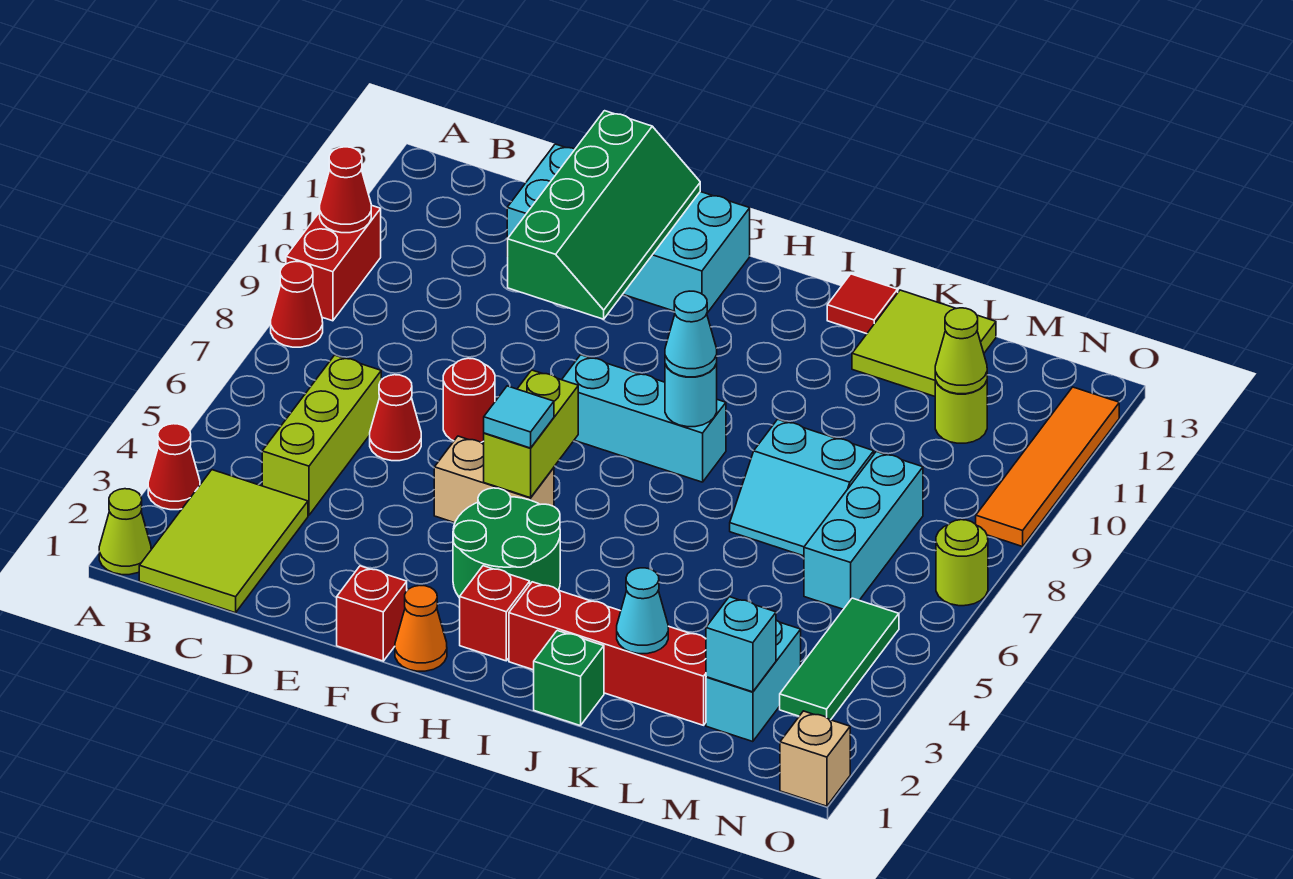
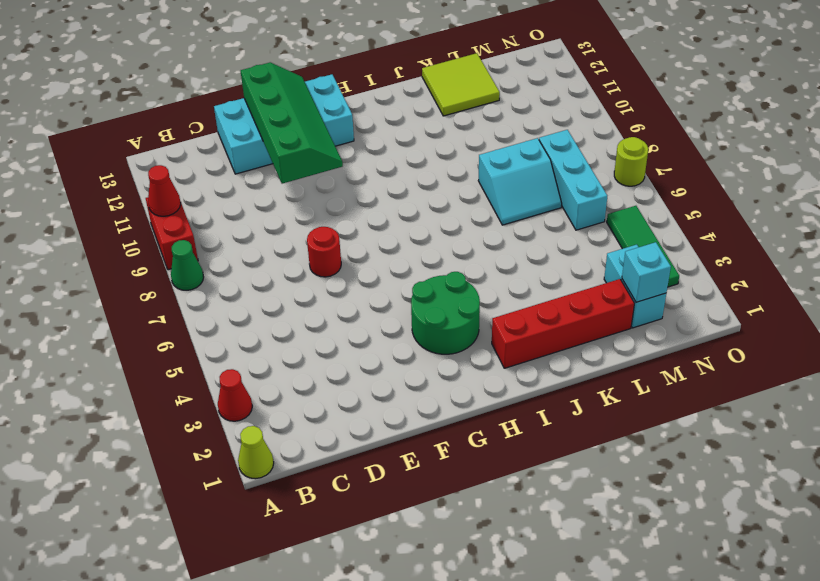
green cone A8 level 1 -> red cone A8 level 1
none -> lime tile B1:C3 level 1
none -> lime brick C4:C6 level 1
none -> red cone D6 level 1
none -> red brick F1 level 1

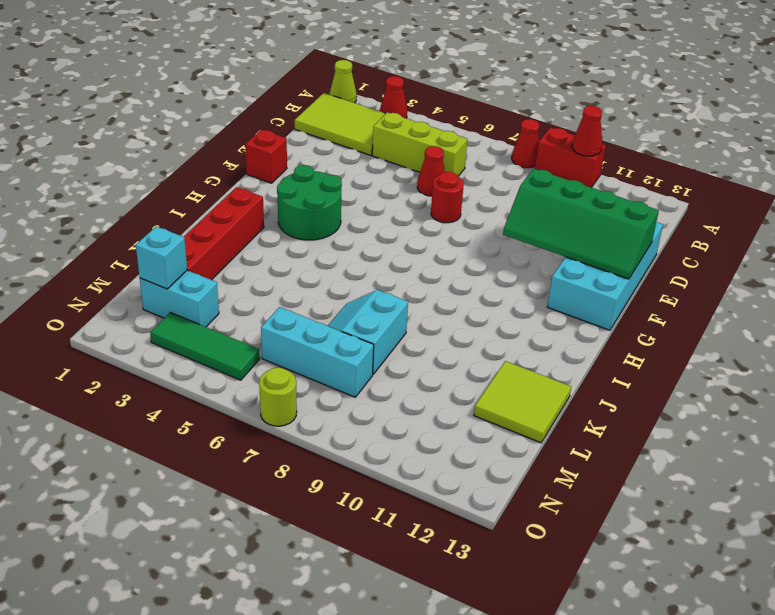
none -> tan brick F5:G5 level 1
none -> orange cone G1 level 1
none -> cyan brick G8:I8 level 1
none -> red brick H2 level 1

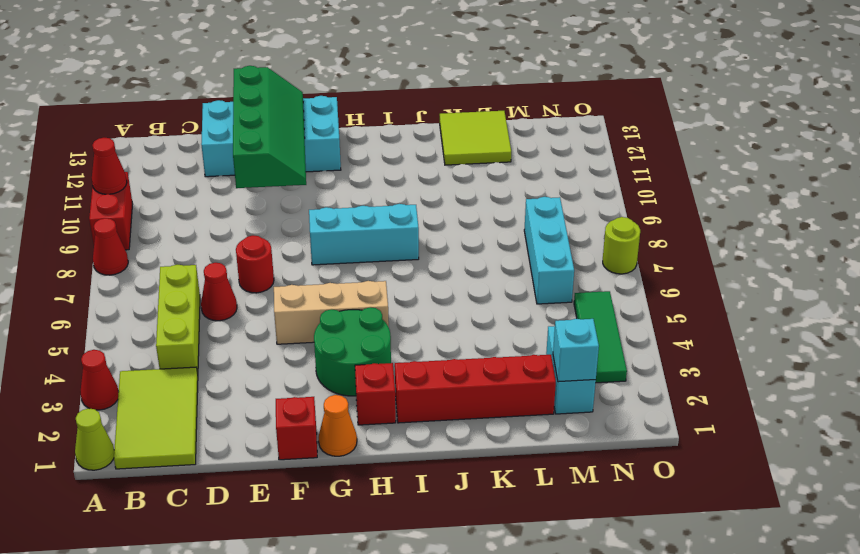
tan brick F5:H5 level 1 -> tan brick F5:G5 level 1
none -> green brick J1 level 1
none -> red tile J13 level 1
none -> cyan slope K7:L8 level 1 top 8
none -> lime round brick M11 level 1

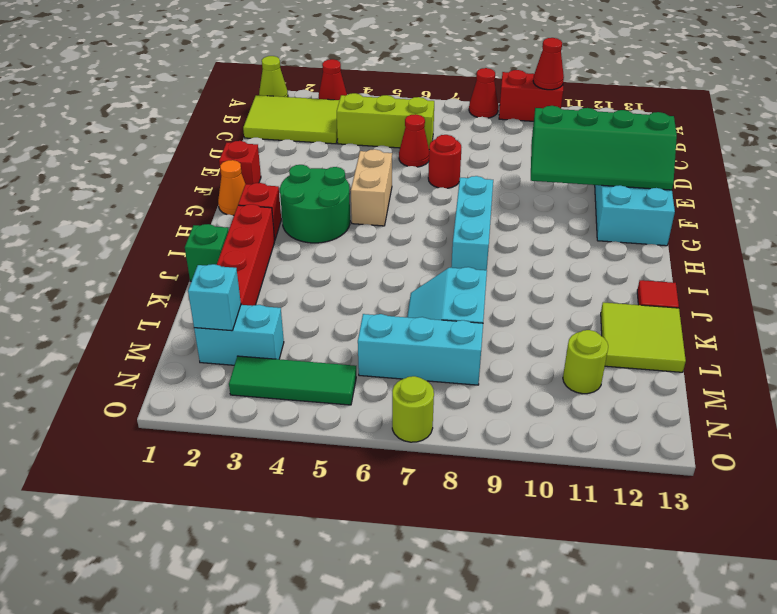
none -> tan brick O1 level 1
none -> orange tile O9:O12 level 1
none -> lime brick G5:G6 level 2
none -> cyan round brick I8 level 2

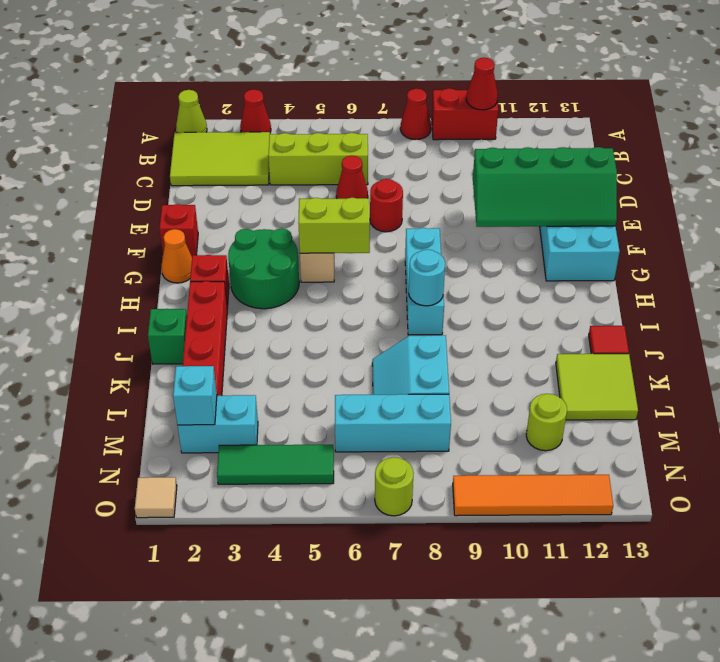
tan tile O1 level 1 -> tan brick O1 level 1
none -> cyan cone K2 level 2
none -> lime cone M11 level 2
none -> cyan tile G5 level 3
none -> cyan cone I8 level 3

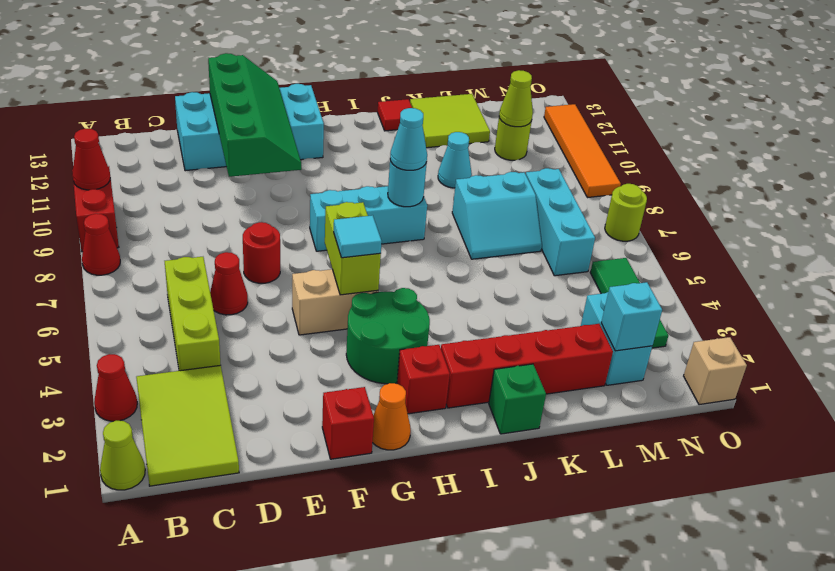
cyan cone K10 level 1 -> cyan cone K2 level 2

